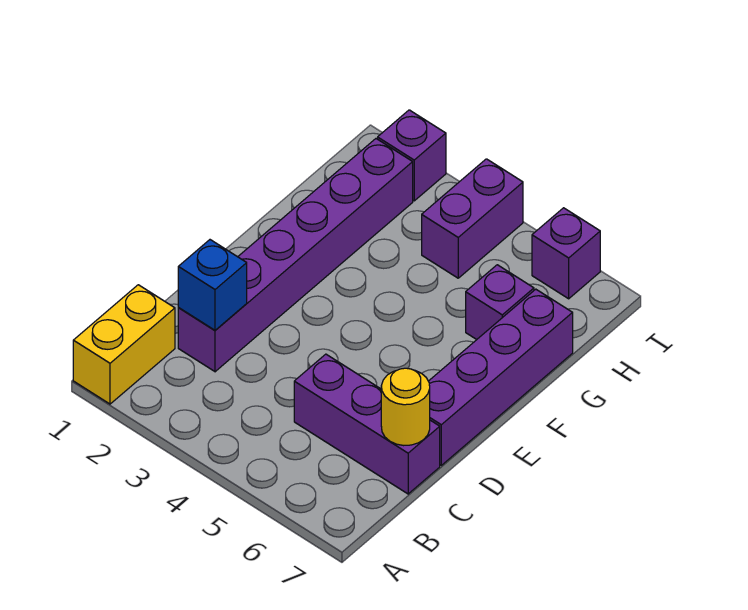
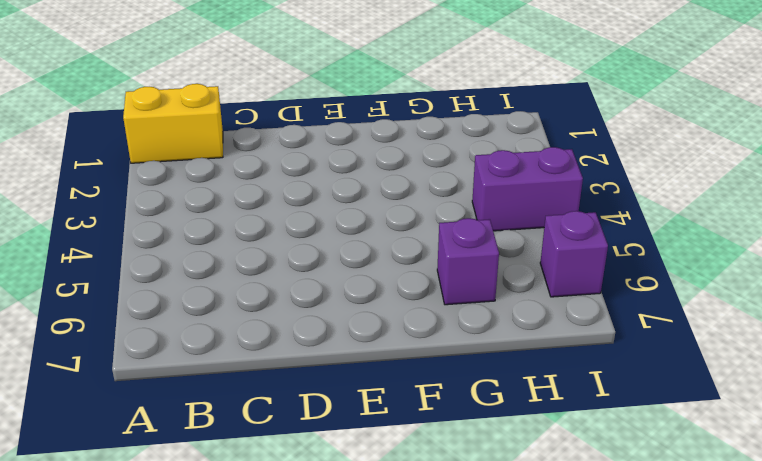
none -> purple brick C2:H2 level 1
none -> purple brick C5:C7 level 1

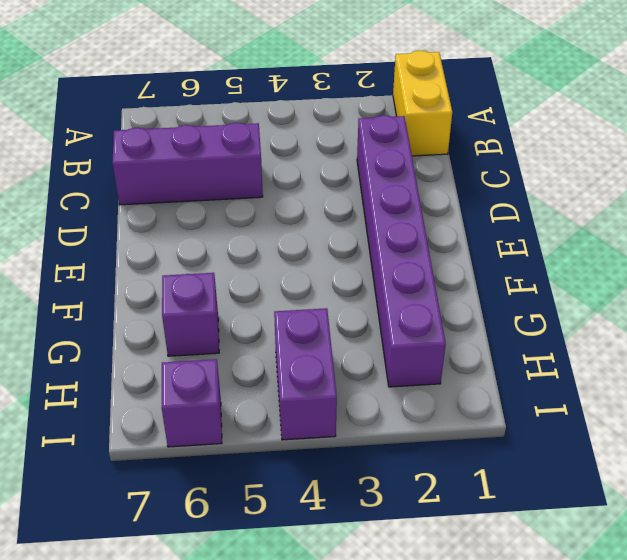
none -> purple brick D7:G7 level 1
none -> purple brick I2 level 1

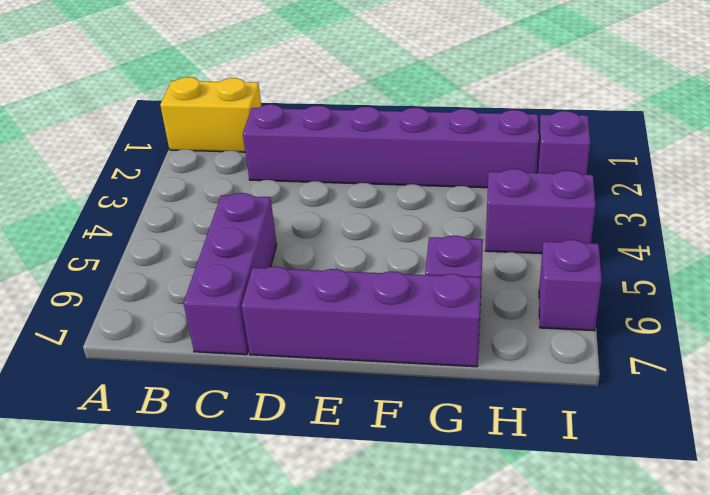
none -> blue brick C2 level 2
none -> yellow round brick C7 level 2

